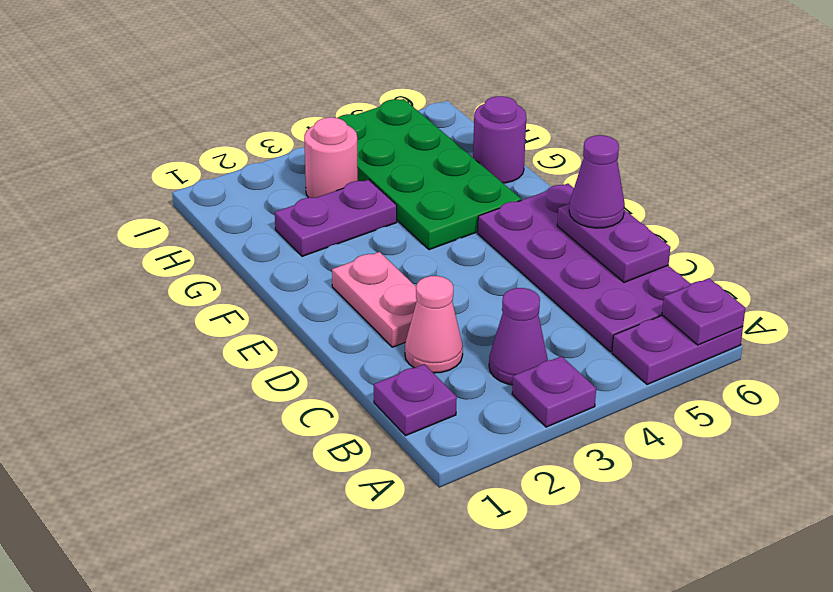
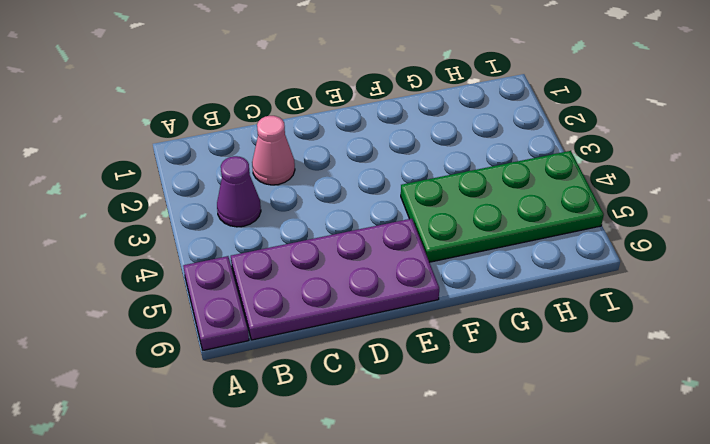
none -> purple plate A3 level 1
none -> purple plate B1 level 1
none -> pink plate D2:E2 level 1

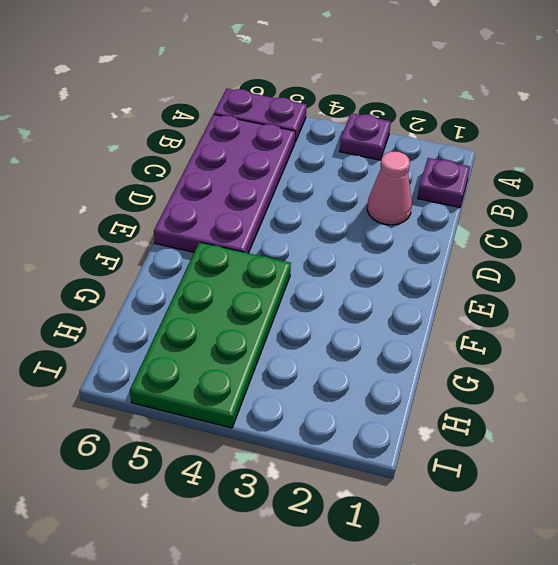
none -> purple cone B3 level 1
none -> pink plate D2:E2 level 1
none -> purple plate G2:G3 level 1

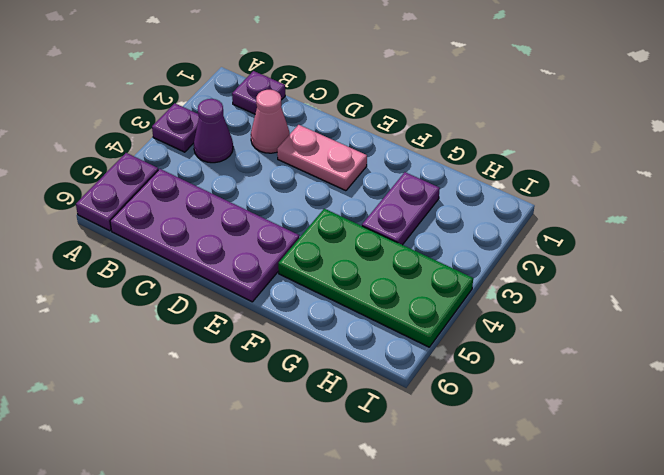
none -> purple round brick G6 level 1
none -> pink round brick H3 level 1
none -> purple plate A6 level 2

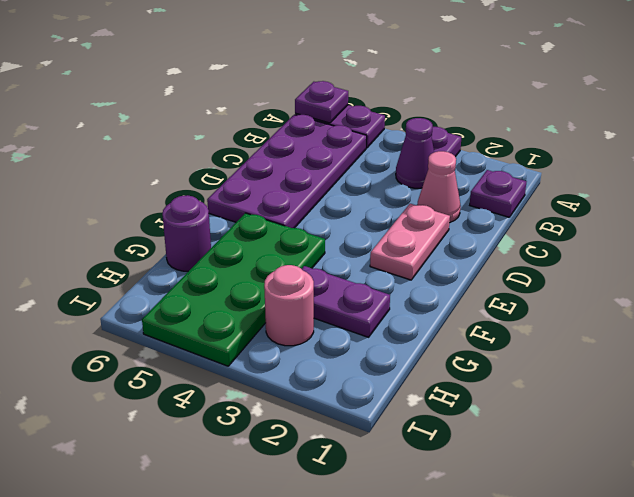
none -> purple plate C6:D6 level 2
none -> purple cone D6 level 3

